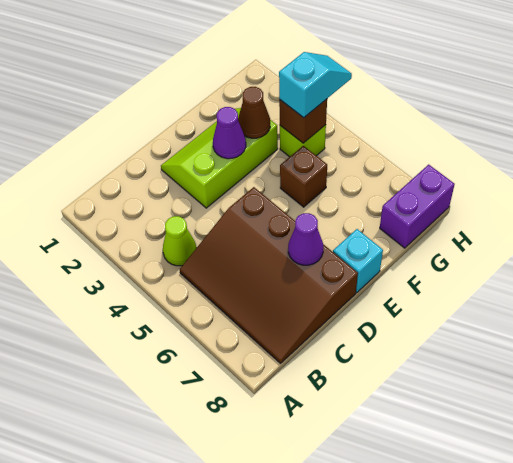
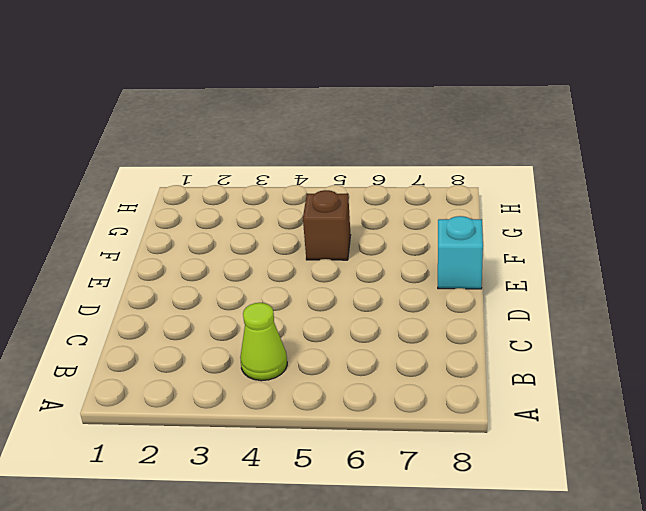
none -> brown slope B5:D8 level 1 top D
none -> lime slope D2:F3 level 1 top 3
none -> lime brick G4 level 1

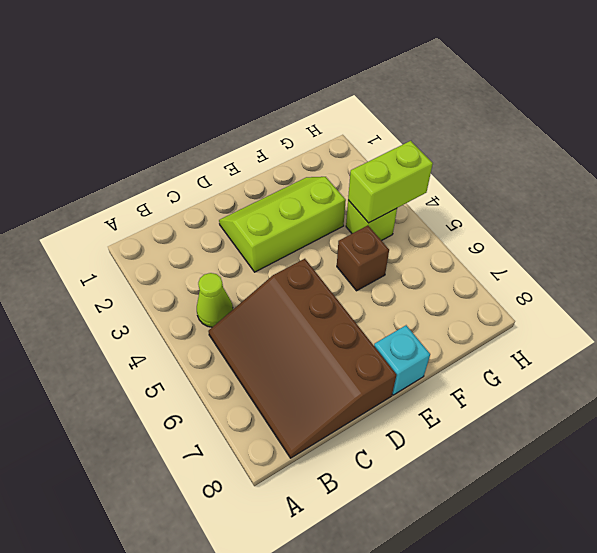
lime brick G4:H4 level 2 -> brown brick G4 level 2
none -> purple brick G8:H8 level 1
none -> purple cone D7 level 2
none -> purple cone E3 level 2

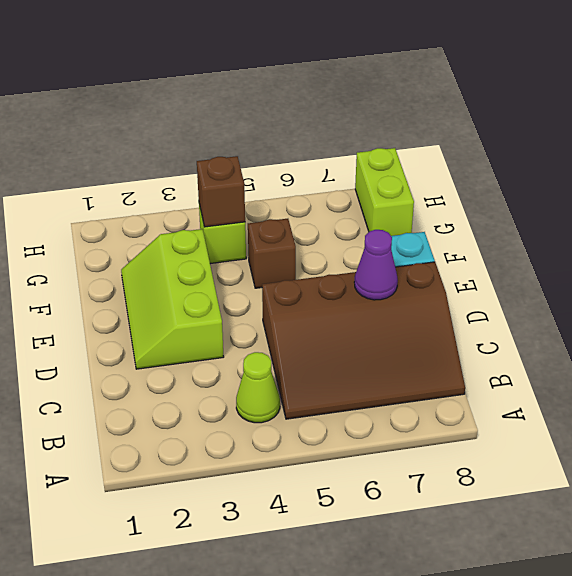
lime brick G8:H8 level 1 -> purple brick G8:H8 level 1
none -> purple cone E3 level 2
none -> brown cone F3 level 2
none -> cyan slope G4:H4 level 3 top G

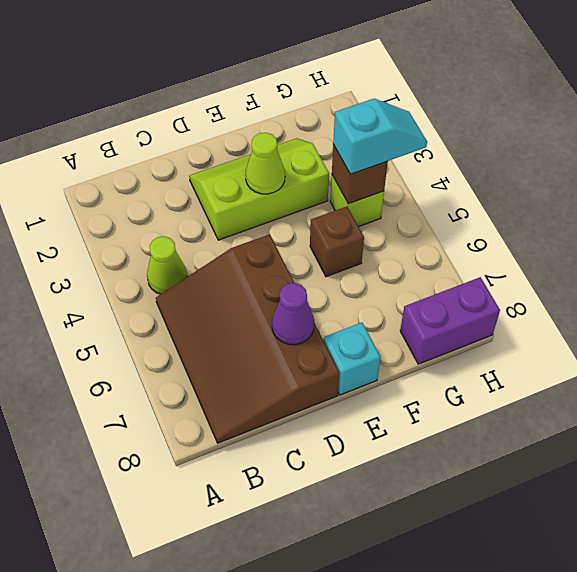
lime cone E3 level 2 -> purple cone E3 level 2
none -> brown cone F3 level 2

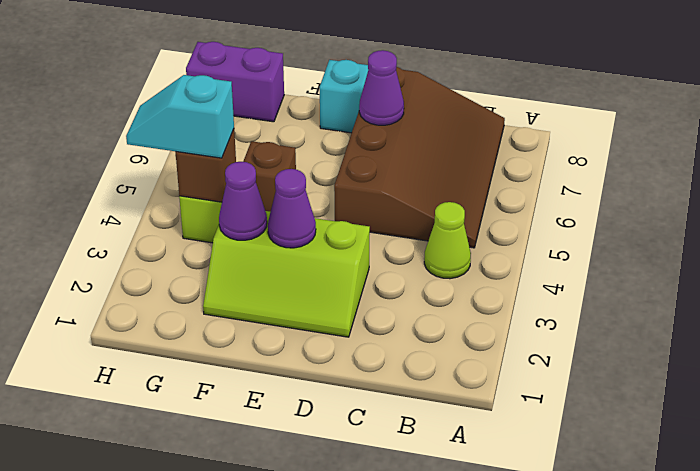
purple cone F3 level 2 -> brown cone F3 level 2

